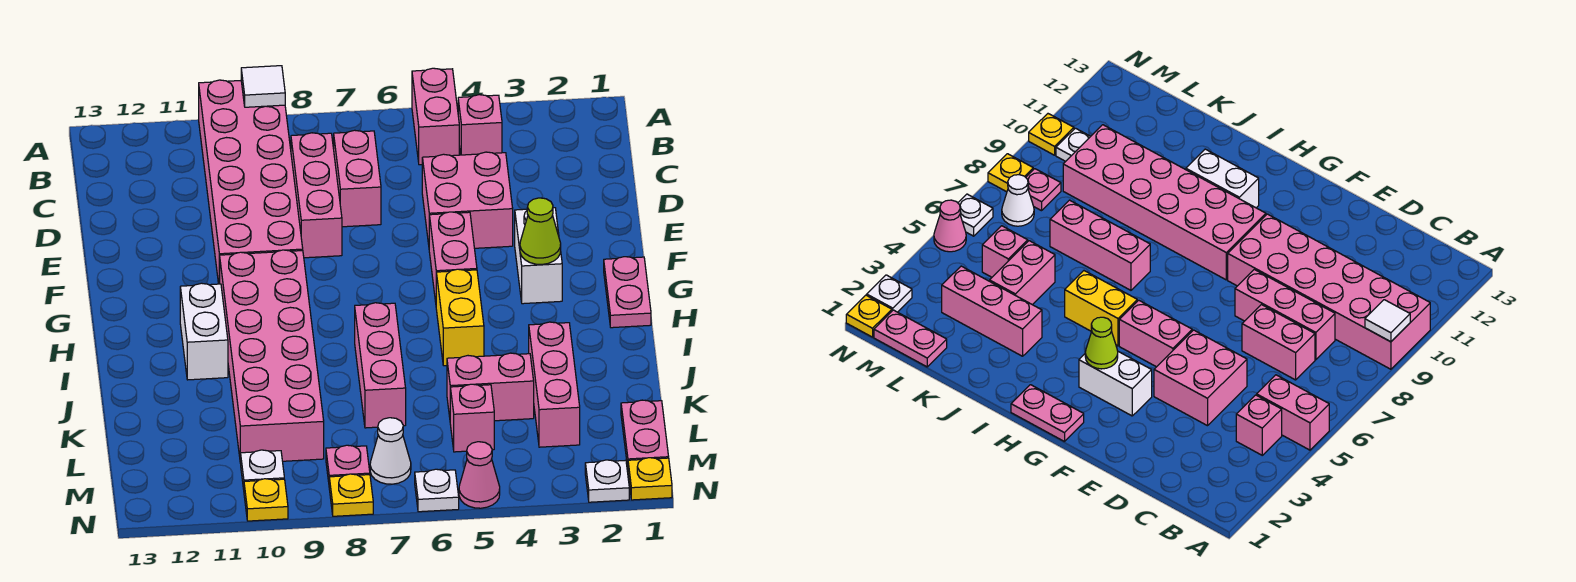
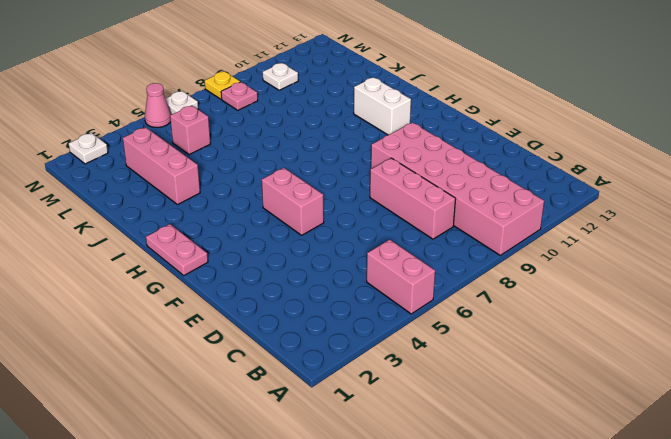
none -> pink brick B4 level 1
none -> pink brick C7:D7 level 1
none -> pink brick D4:E5 level 1

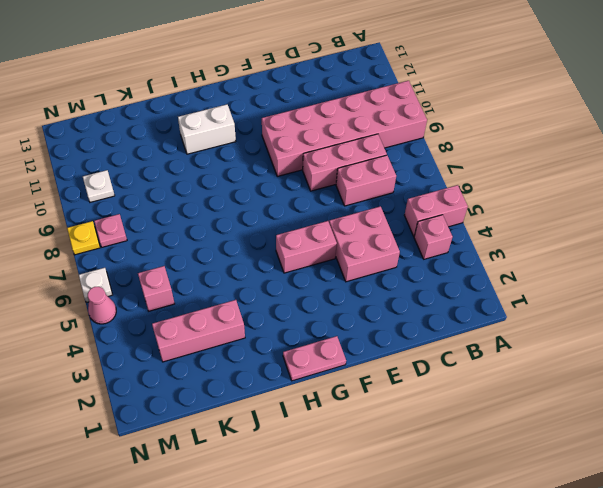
none -> white brick F3:G3 level 1
none -> pink brick G9:L10 level 1
none -> yellow brick H5:I5 level 1

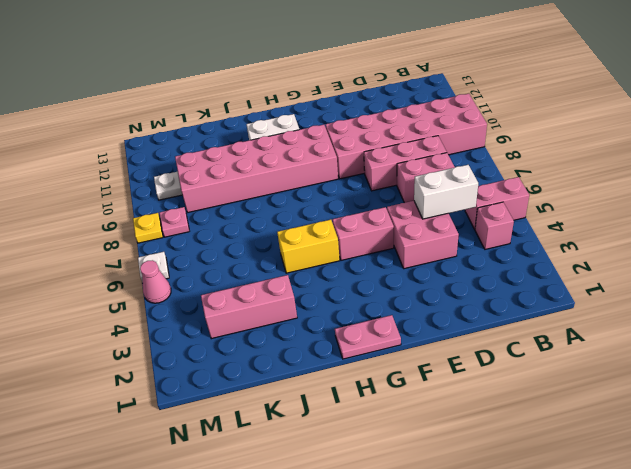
white brick C5:D5 level 2 -> white brick F3:G3 level 1
none -> pink brick I7:K7 level 1
none -> pink brick K4:K5 level 1
none -> pink plate L1:M1 level 1

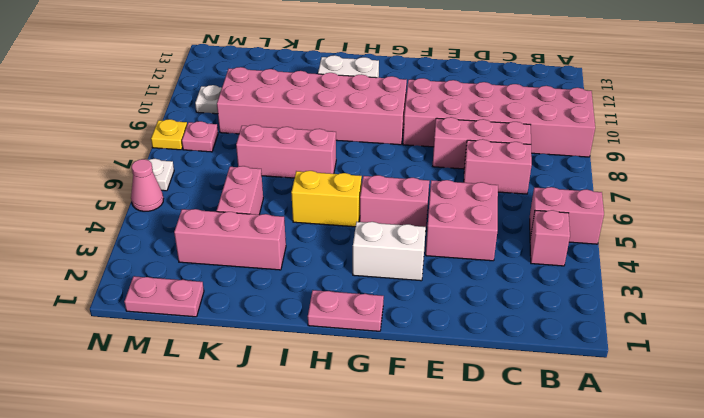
none -> pink brick L5 level 1
none -> white cone M7 level 1
none -> yellow plate N1 level 1

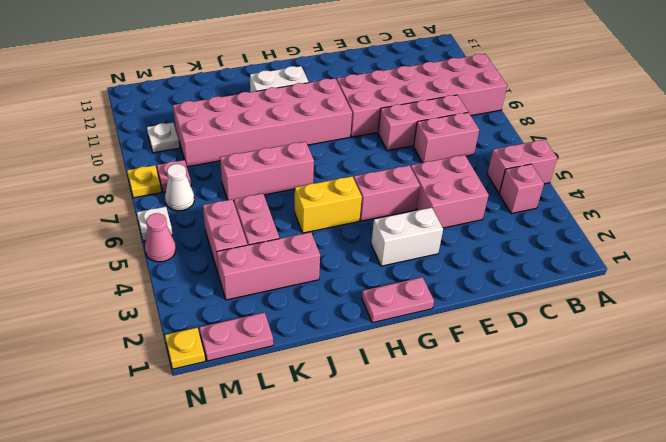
pink brick L4:L5 level 1 -> pink brick L5 level 1
none -> white plate N2 level 1
none -> yellow plate N10 level 1
none -> white tile A9 level 2

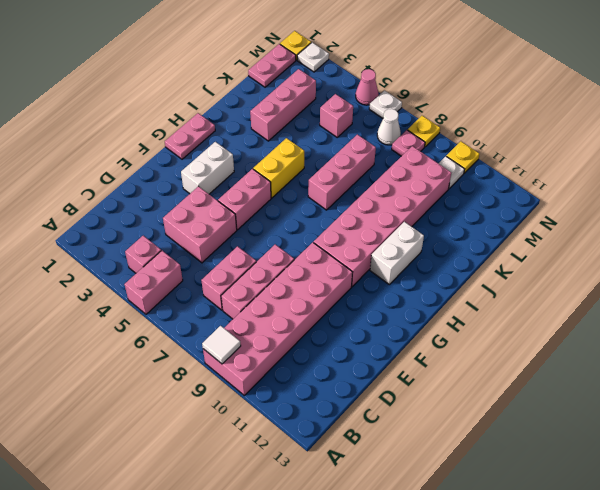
none -> pink brick K4:K5 level 1
none -> lime cone G3 level 2

